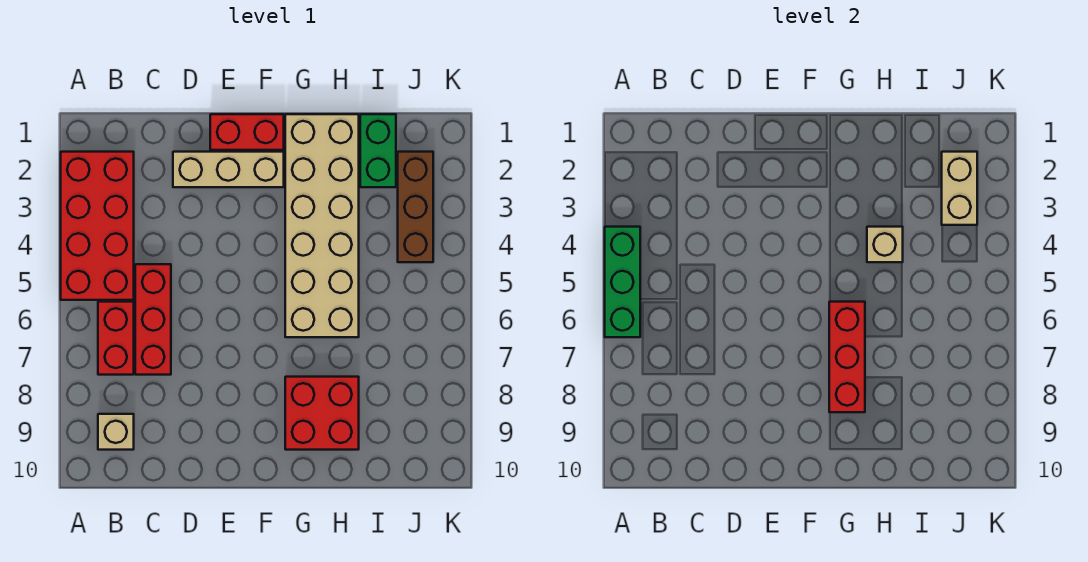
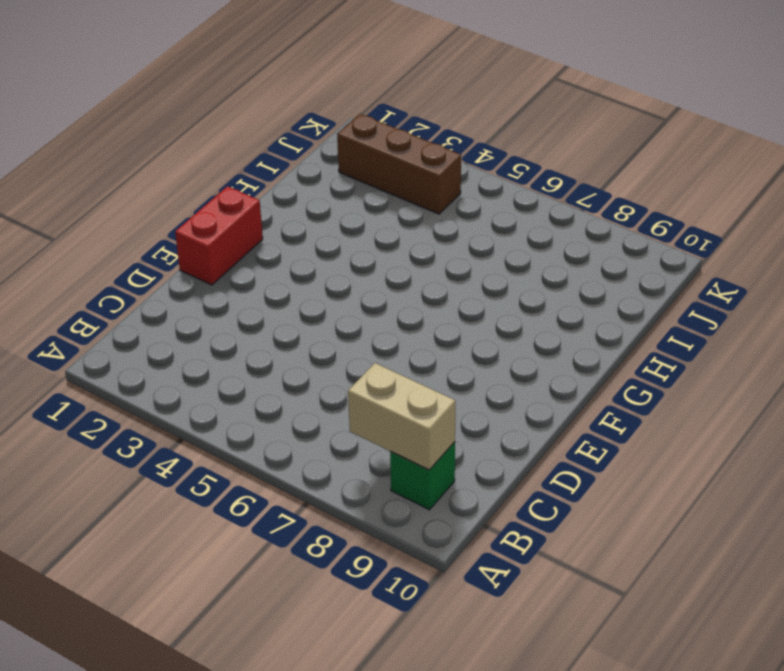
tan brick B8:B9 level 2 -> tan brick J2:J3 level 2
green brick B9 level 1 -> tan brick B9 level 1
none -> red brick A2:B5 level 1
none -> red brick B6:B7 level 1
none -> red brick C5:C7 level 1

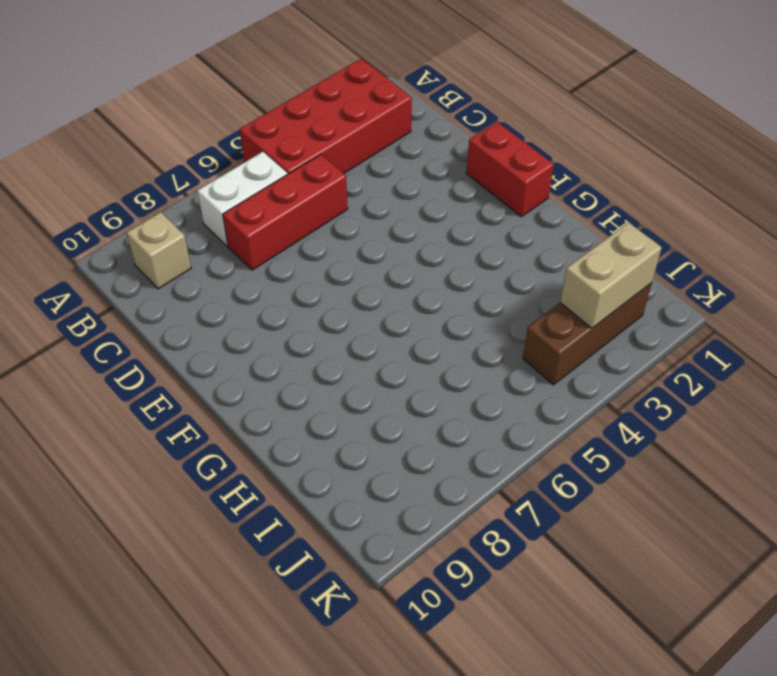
white brick B6:B7 level 1 -> red brick B6:B7 level 1
none -> tan brick D2:F2 level 1
none -> tan brick G1:H6 level 1
none -> red brick G8:H9 level 1

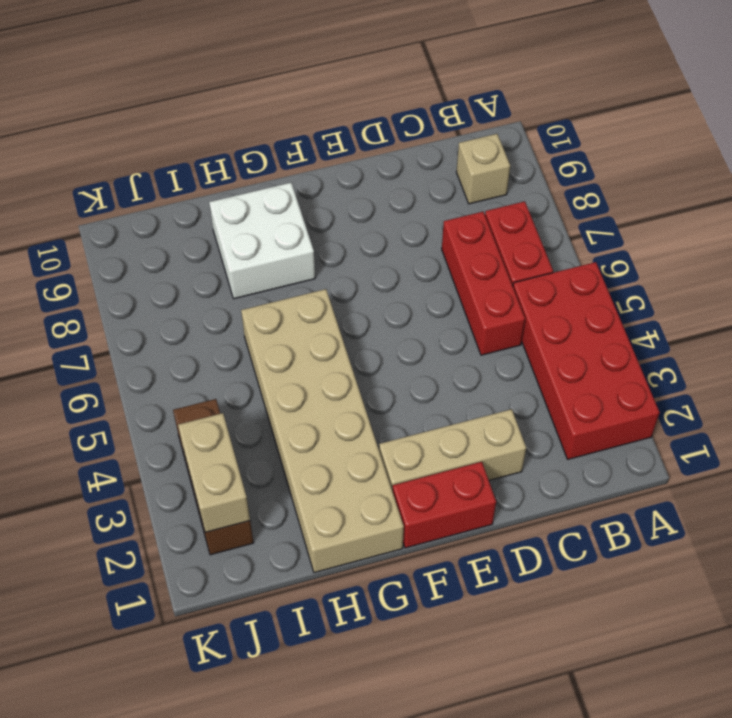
white brick G8:H9 level 1 -> red brick G8:H9 level 1
none -> green brick I1:I2 level 1
none -> green brick A4:A6 level 2
none -> red brick G6:G8 level 2

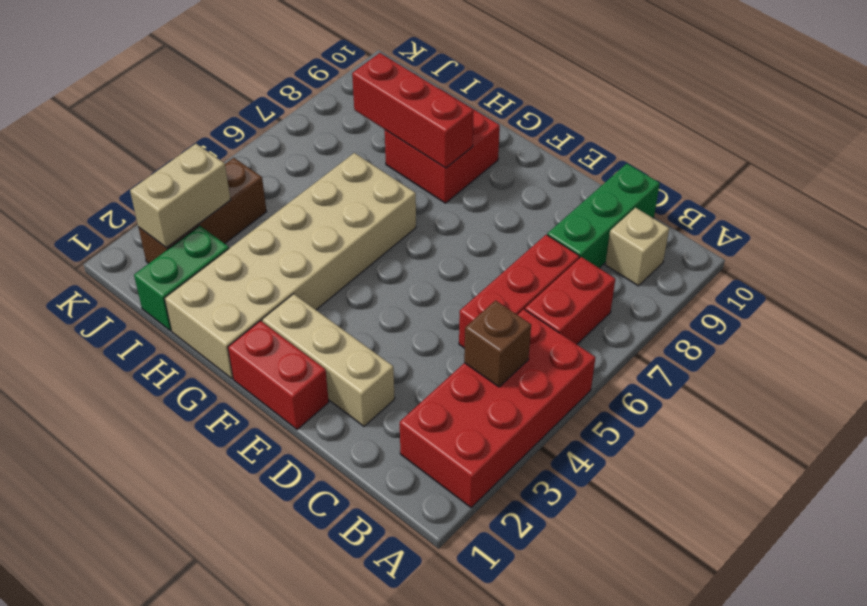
brown brick B4 level 2 -> none
green brick C8:C10 level 1 -> green brick A4:A6 level 2
red brick G8:I8 level 2 -> red brick G6:G8 level 2
none -> tan brick H4 level 2

